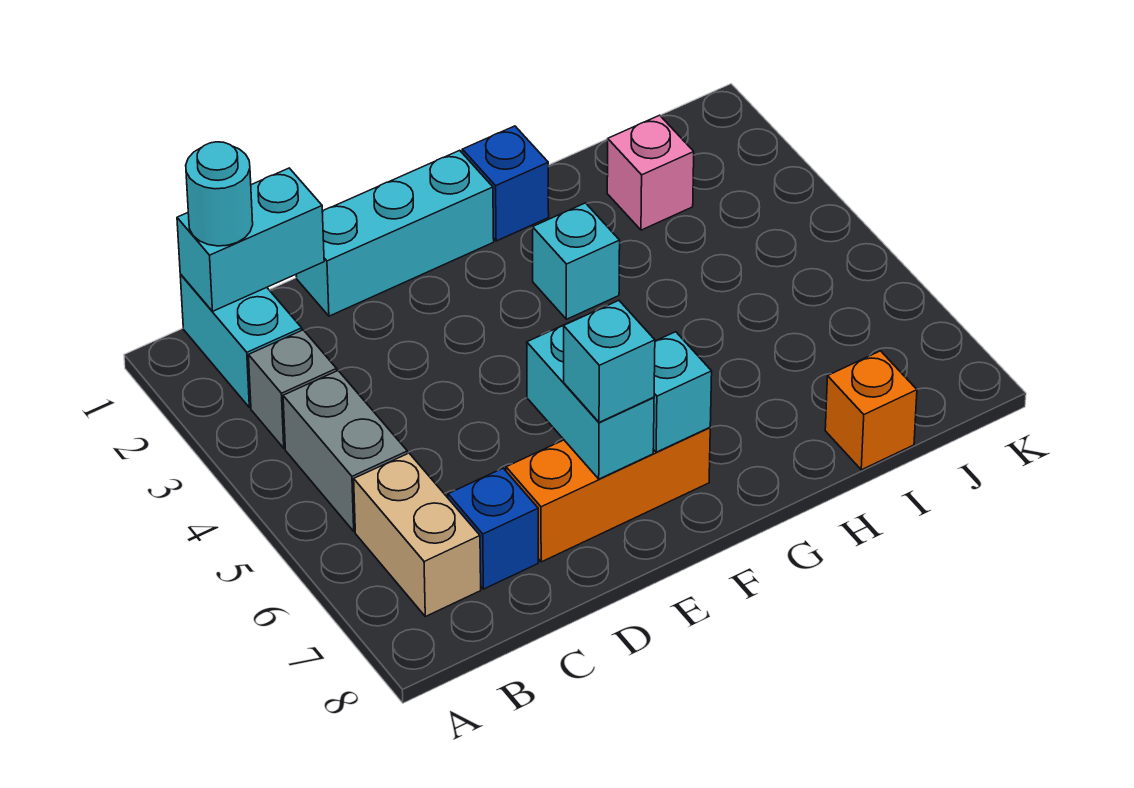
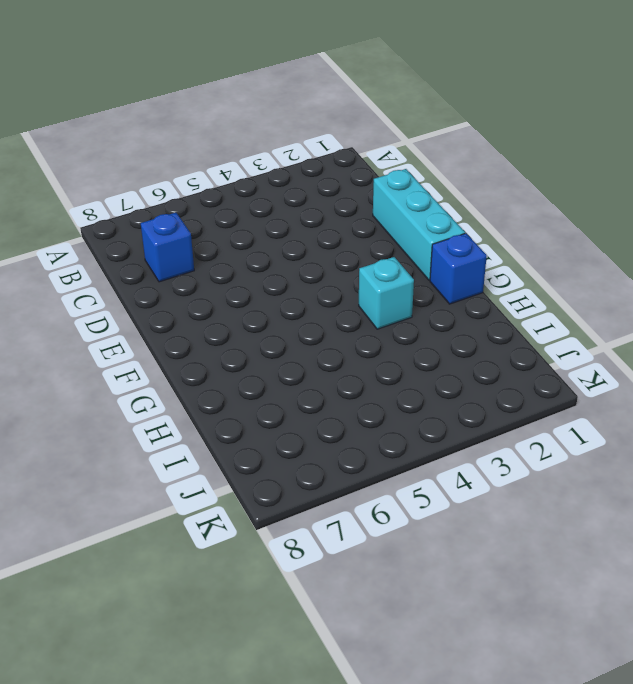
none -> cyan brick B1:B2 level 1
none -> grey brick B3 level 1
none -> grey brick B4:B5 level 1

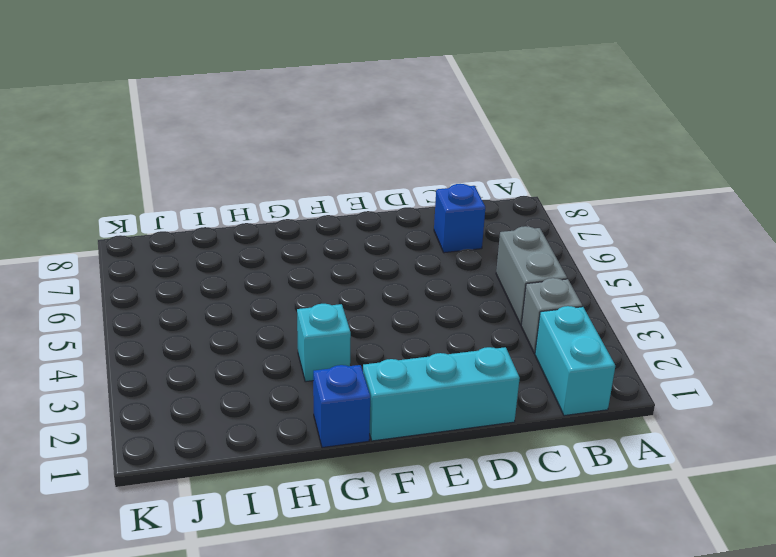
none -> tan brick B6:B7 level 1
none -> orange brick D7:F7 level 1
none -> pink brick I2 level 1

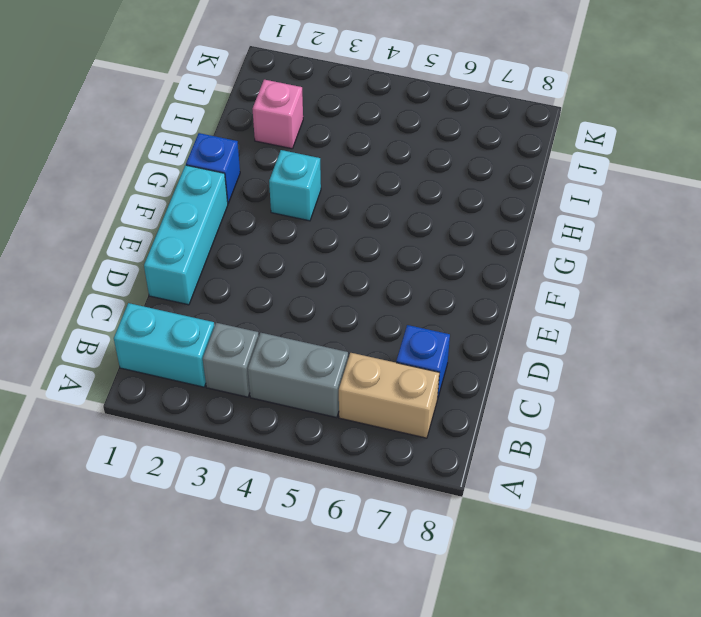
none -> orange brick D7:F7 level 1
none -> orange brick I8 level 1
none -> cyan brick B1:C1 level 2

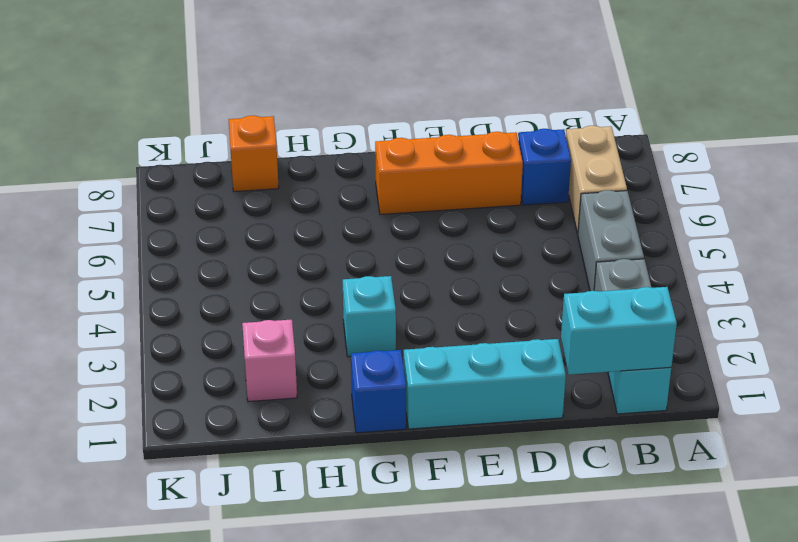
none -> cyan brick E6:E7 level 2
none -> cyan brick F7 level 2
none -> cyan round brick B1 level 3

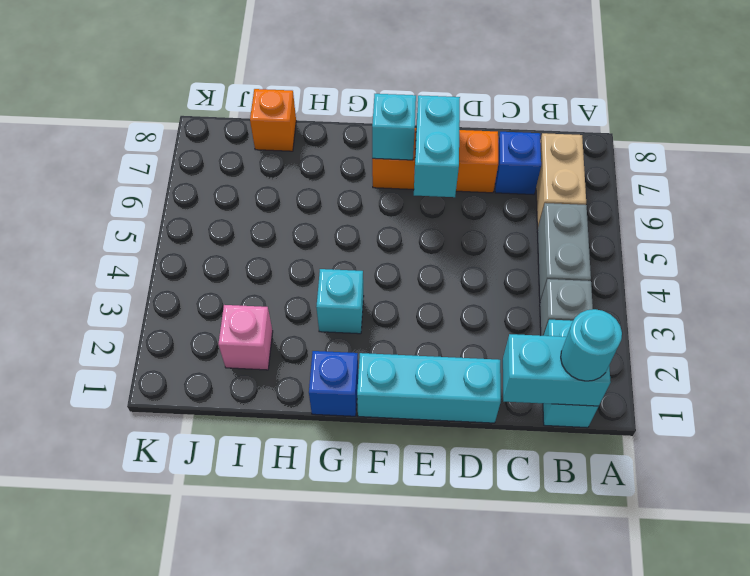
none -> cyan brick E7 level 3

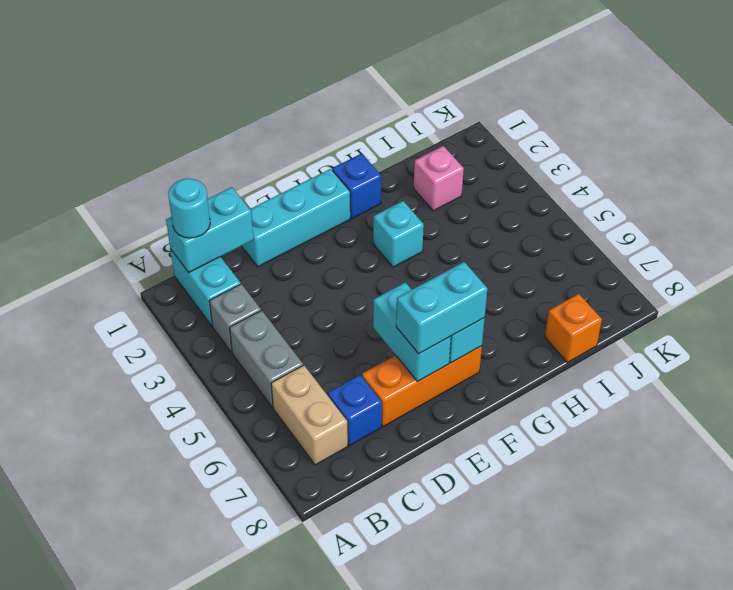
cyan brick E7:F7 level 3 -> cyan brick E7 level 3

